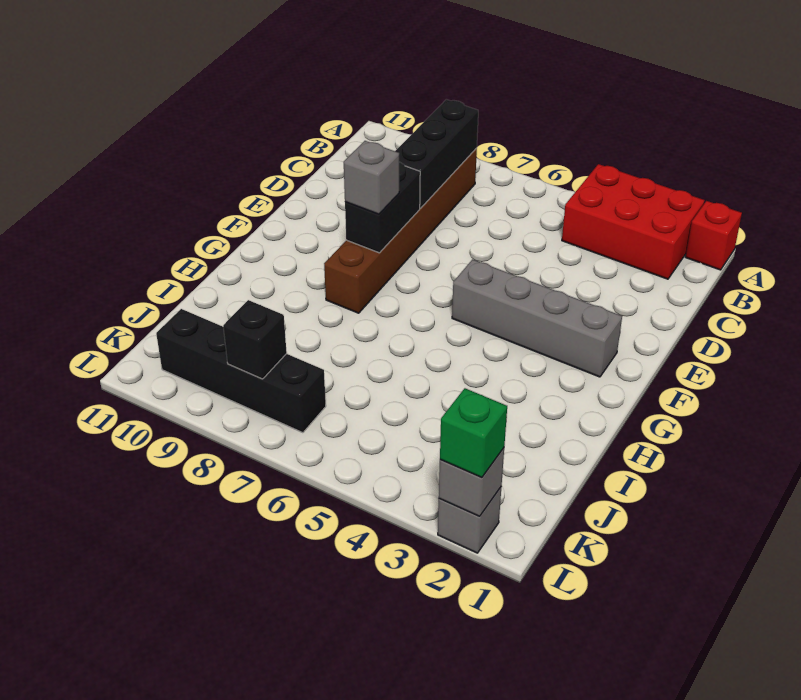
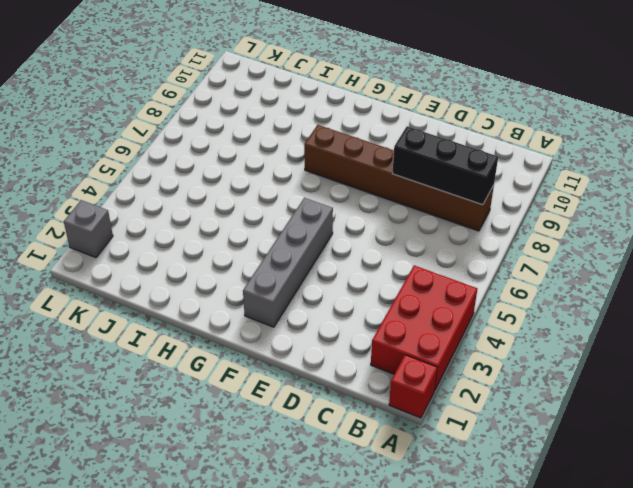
none -> black brick K7:K10 level 1
none -> black brick E8:F8 level 2
none -> black brick K8 level 2

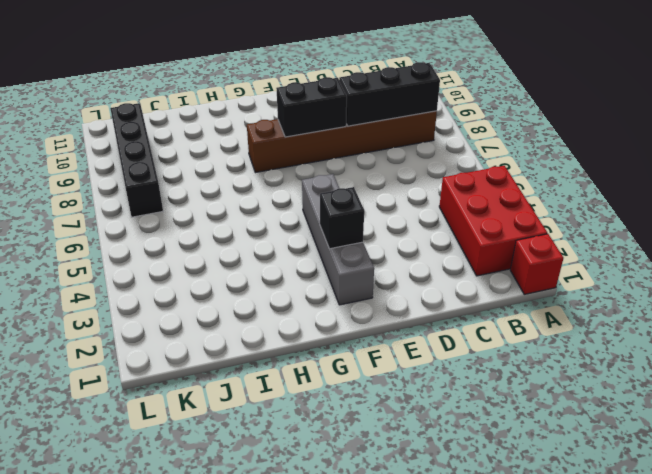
black brick F3 level 2 -> black brick K8 level 2
none -> grey brick L2 level 1
none -> grey brick L2 level 2
none -> grey brick F8 level 3

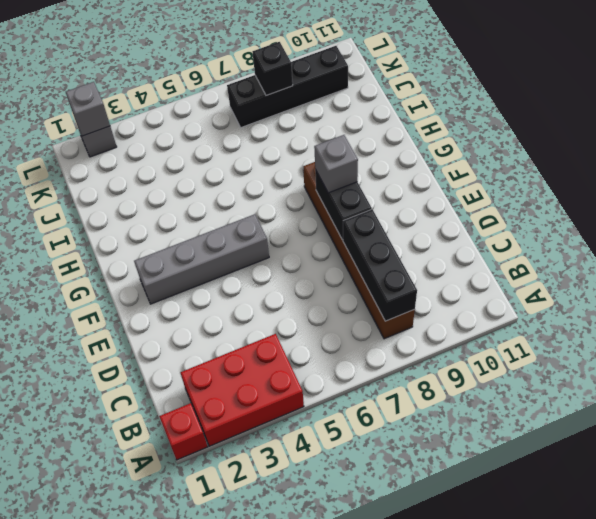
none -> green brick L2 level 3

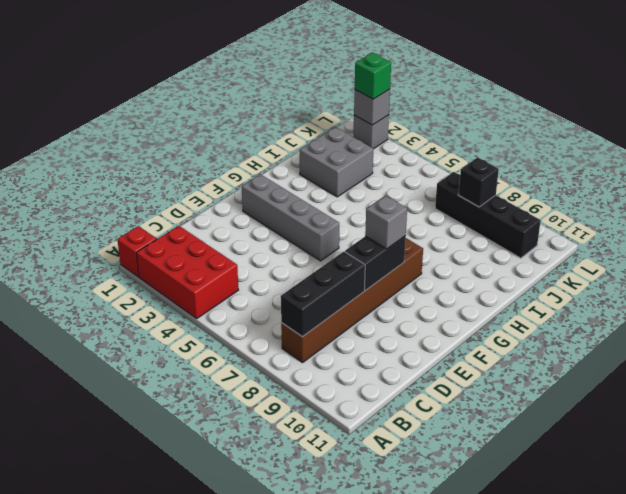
grey brick I2:J3 level 1 -> none

